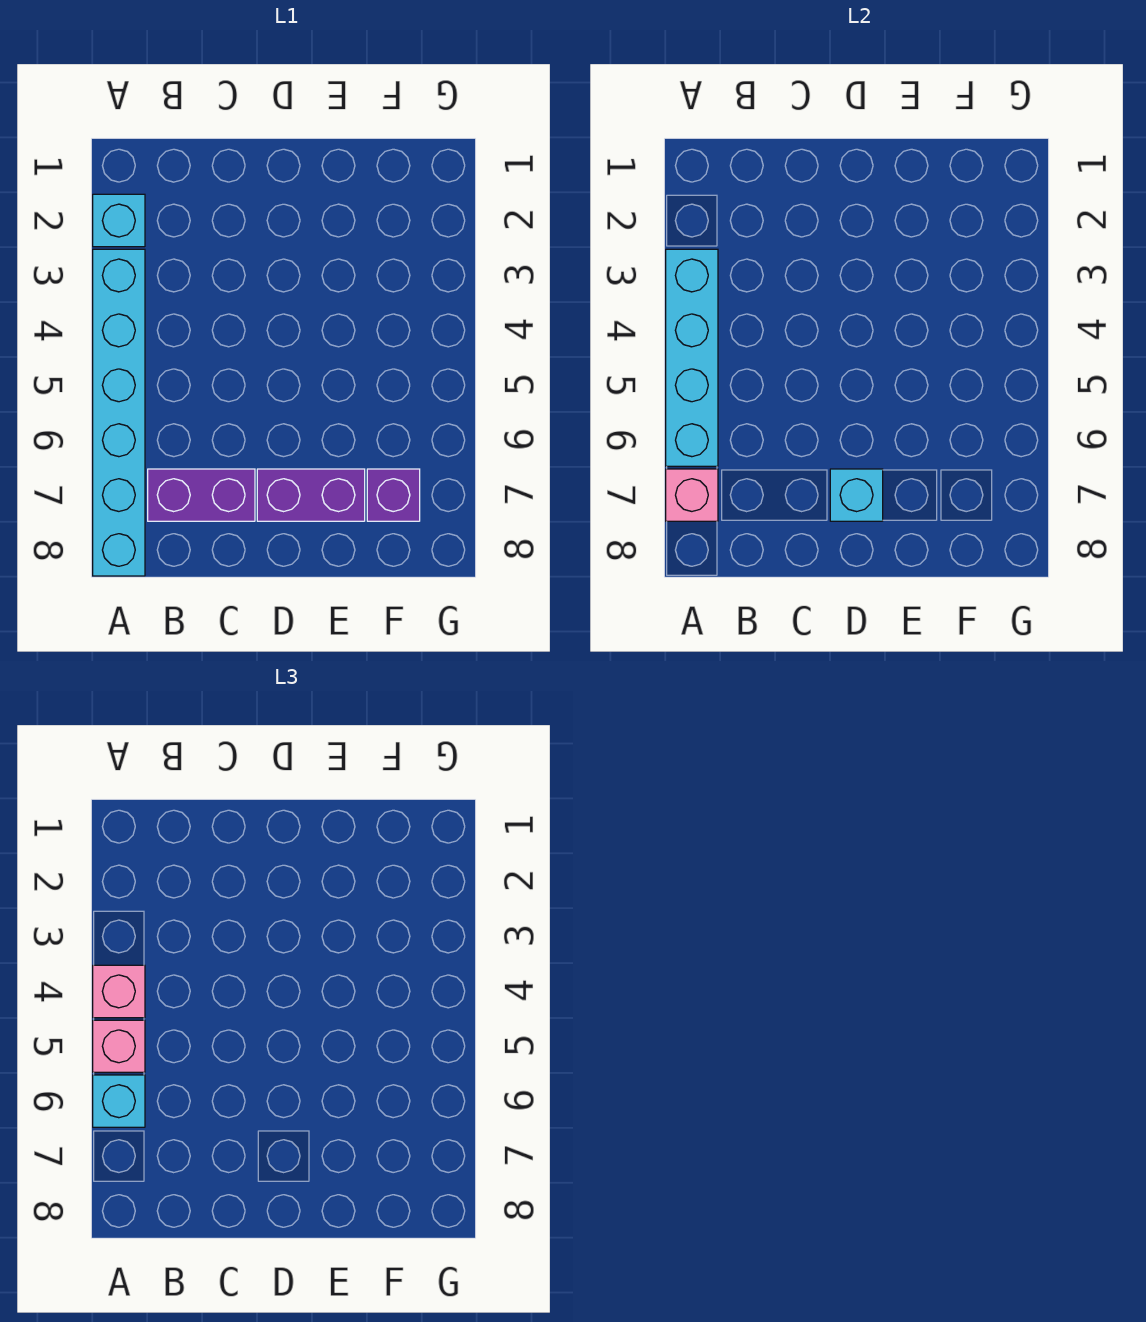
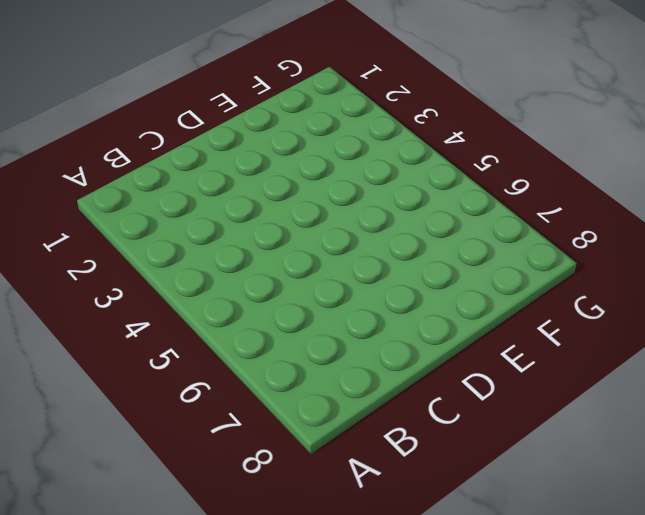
none -> cyan brick A2 level 1
none -> cyan brick A3:A8 level 1

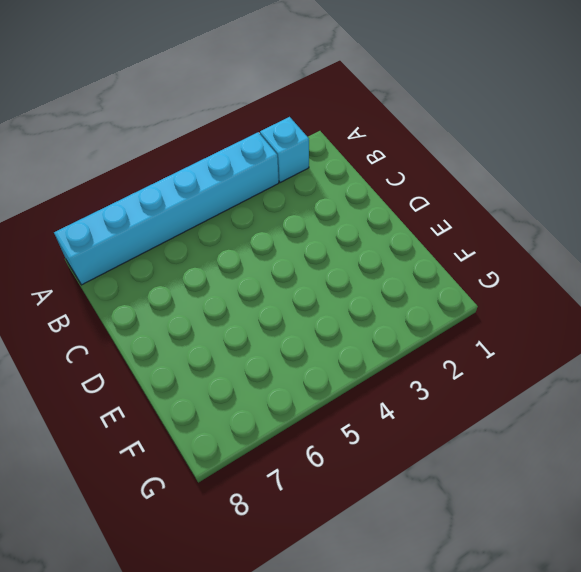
none -> purple brick B7:C7 level 1
none -> purple brick D7:E7 level 1

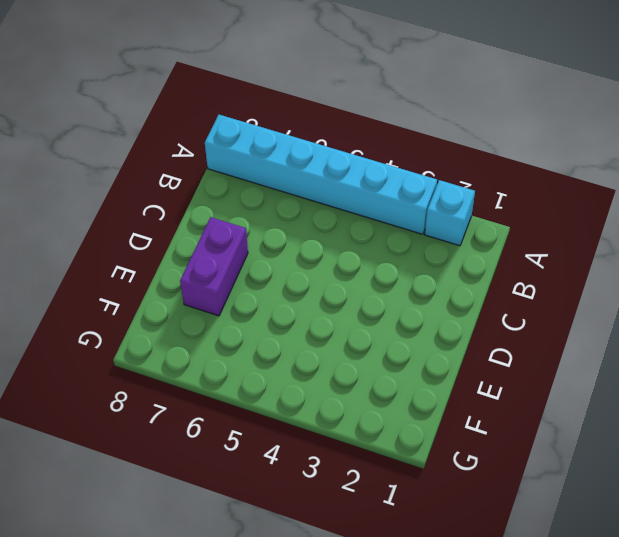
none -> purple brick B7:C7 level 1
none -> purple brick F7 level 1

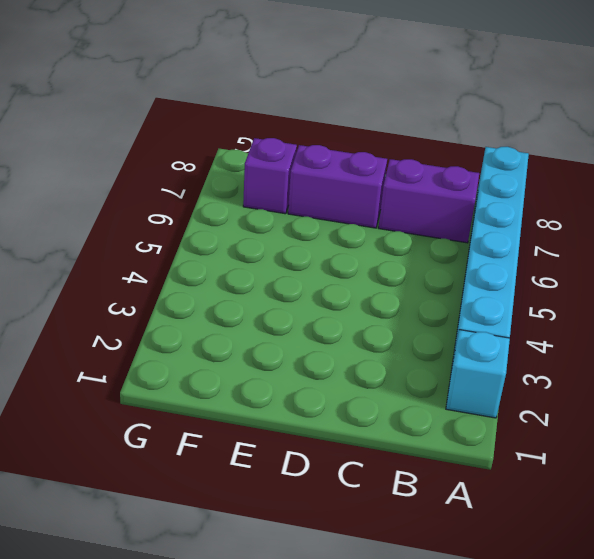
none -> cyan brick A3:A6 level 2
none -> pink brick A7 level 2

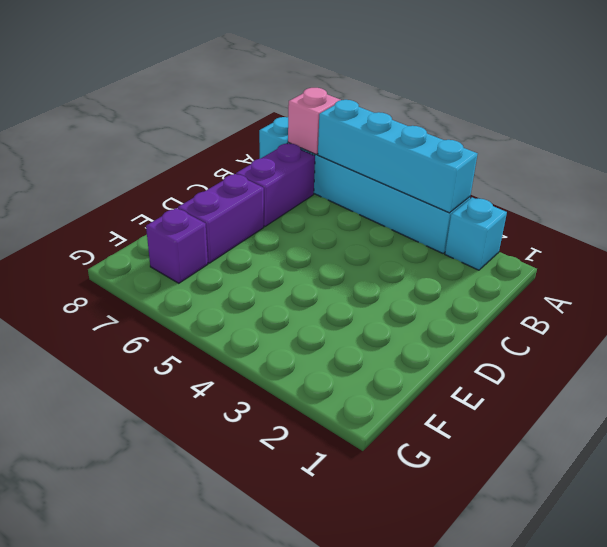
none -> cyan brick D7 level 2
none -> pink brick A4 level 3

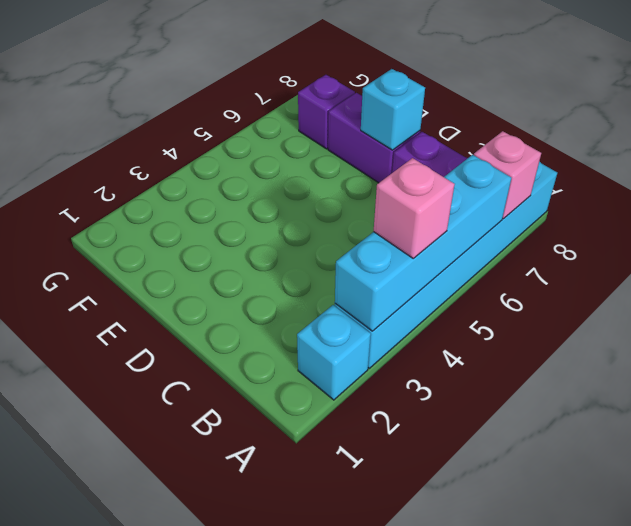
none -> pink brick A5 level 3
none -> cyan brick A6 level 3

